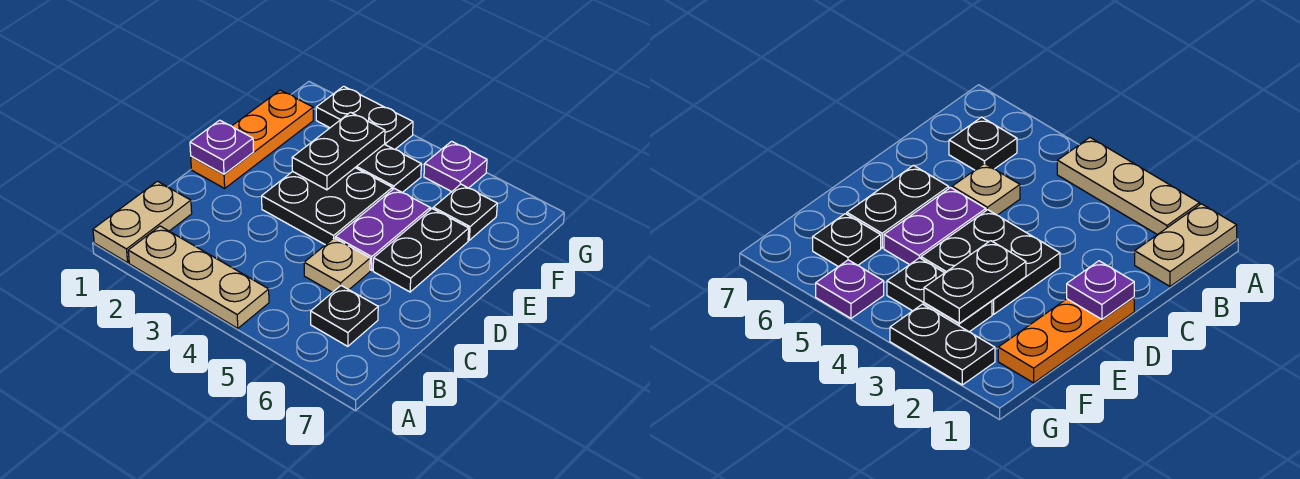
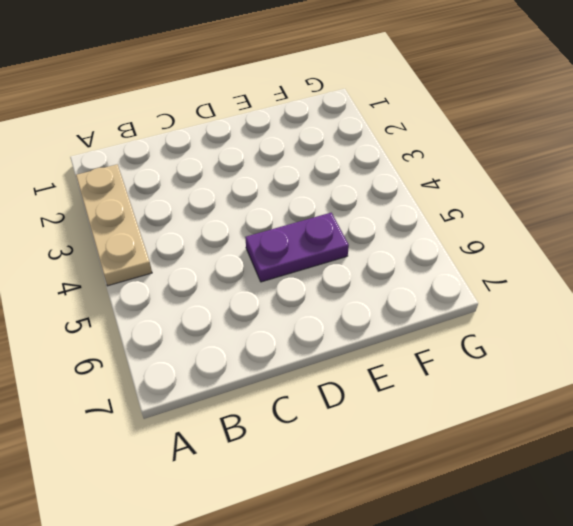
none -> tan plate A1:B1 level 1
none -> black plate B6 level 1
none -> tan plate C5 level 1

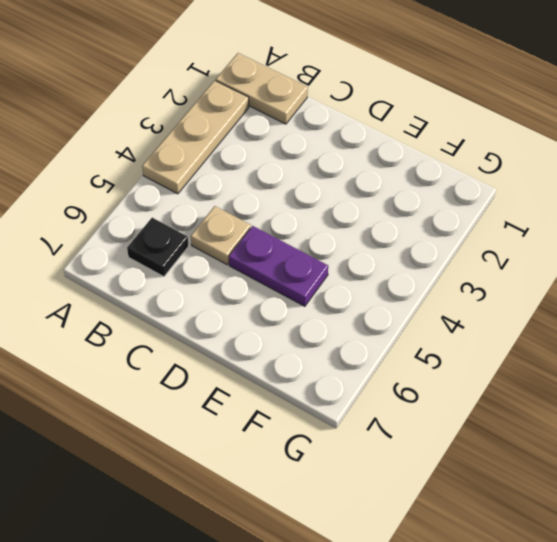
none -> orange plate D1:F1 level 1
none -> black plate D3:E4 level 1
none -> black plate D6:E6 level 1

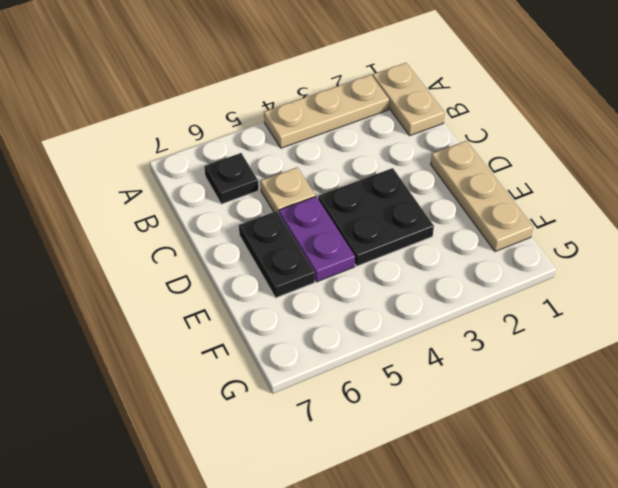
tan plate D1:F1 level 1 -> orange plate D1:F1 level 1
none -> black plate F3:F4 level 1
none -> black plate F6 level 1
none -> black plate G2:G3 level 1

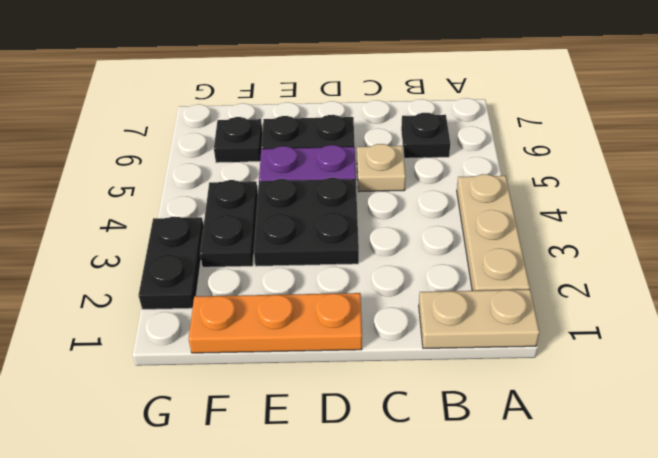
none -> purple plate G5 level 1
none -> purple plate D1 level 2
none -> black plate E3:F3 level 2

